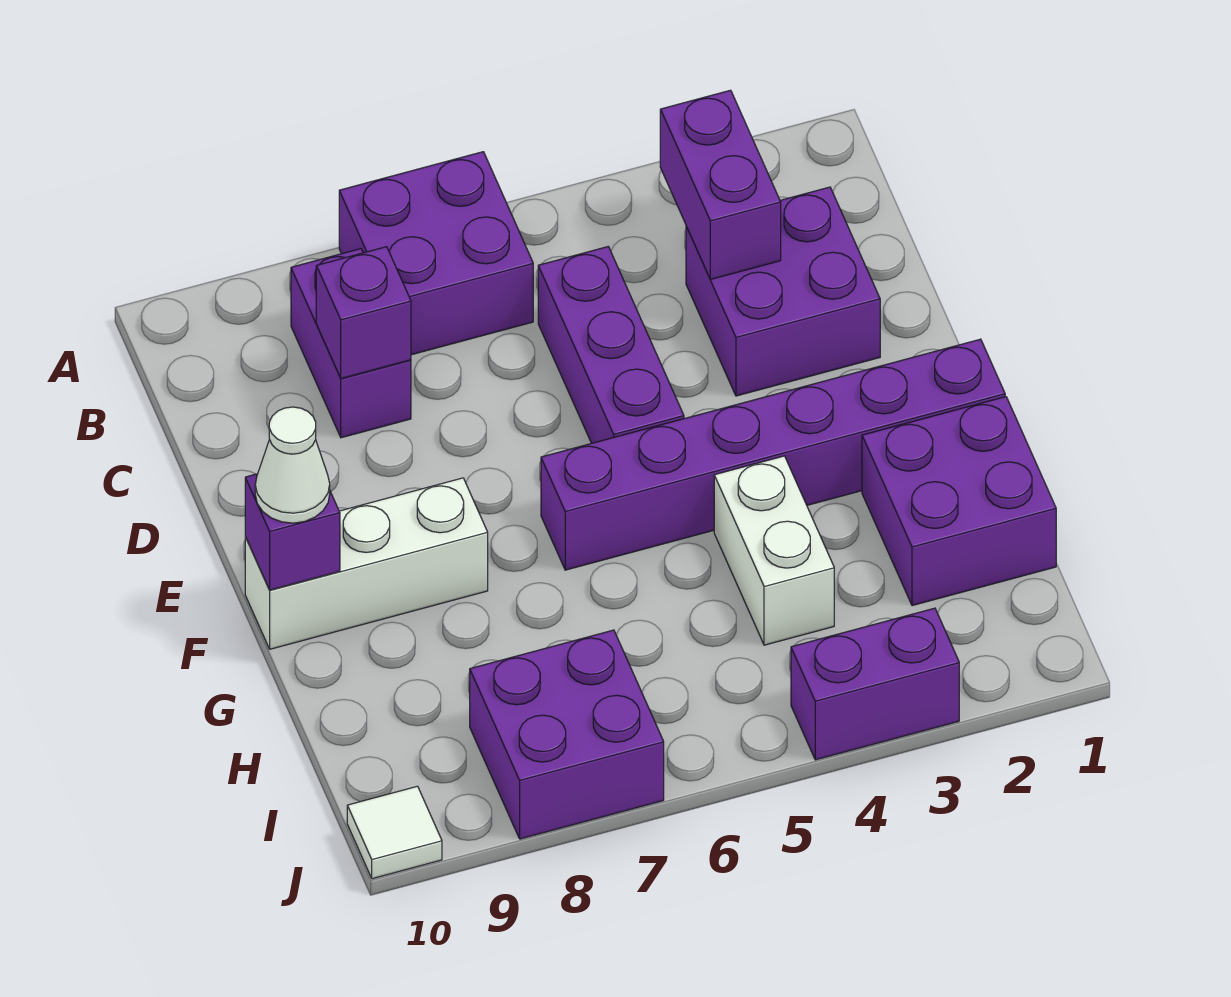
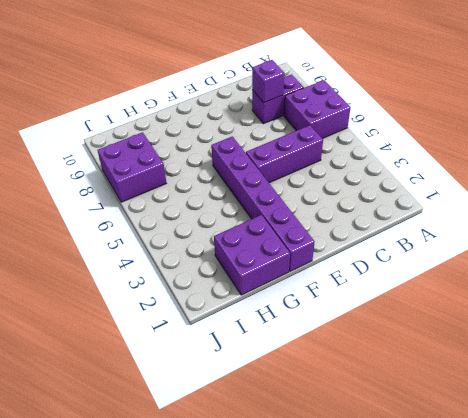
none -> purple brick C2:D3 level 1
none -> white brick F8:F10 level 1
none -> white brick G4:H4 level 1

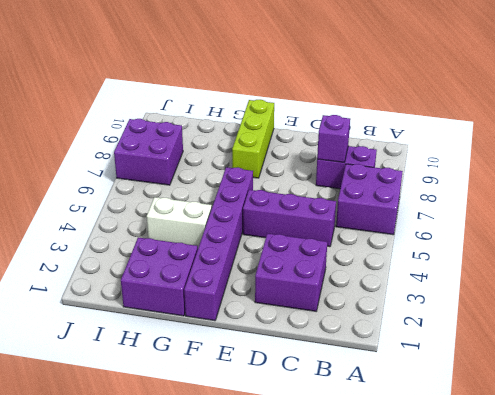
lime brick F8:F10 level 1 -> white brick F8:F10 level 1
none -> purple brick J3:J4 level 1
none -> white tile J10 level 1
none -> purple brick B3:C3 level 2

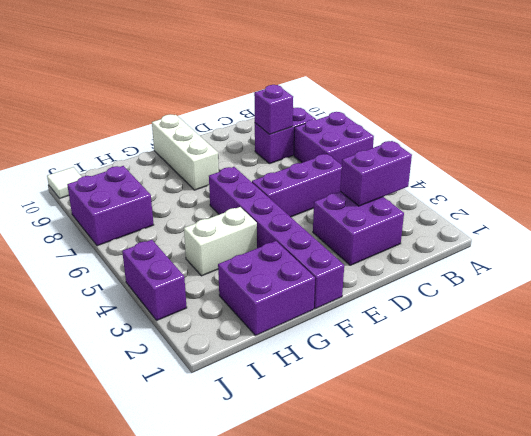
none -> purple brick F10 level 2
none -> white cone F10 level 3

